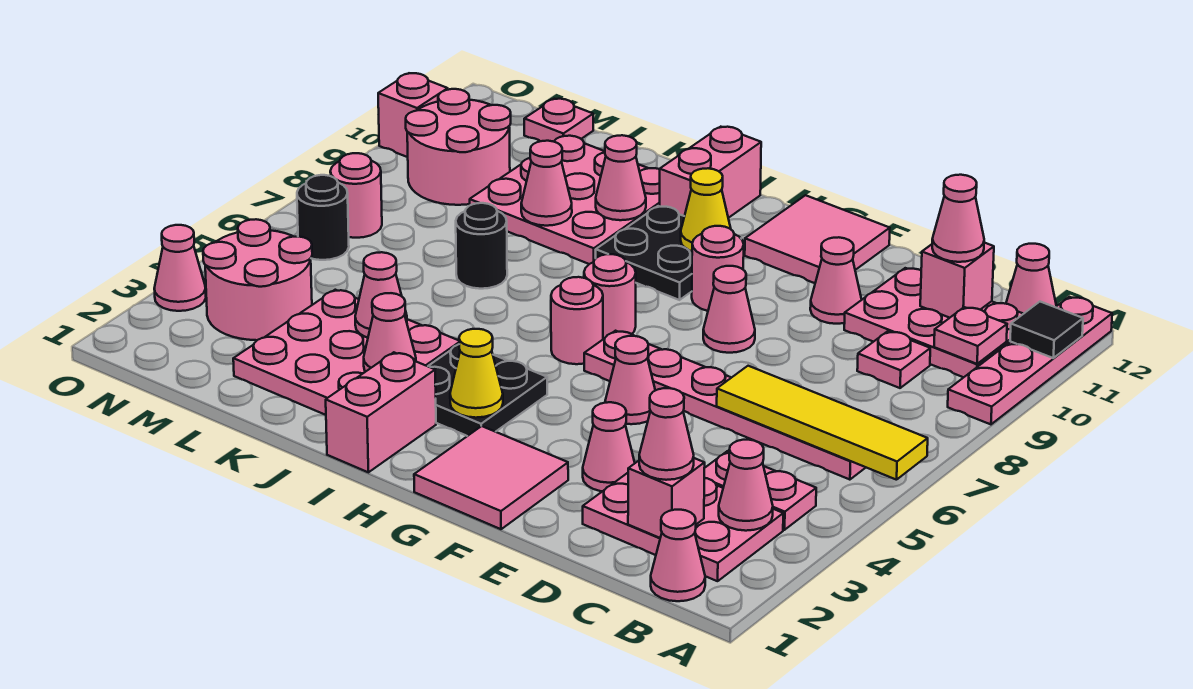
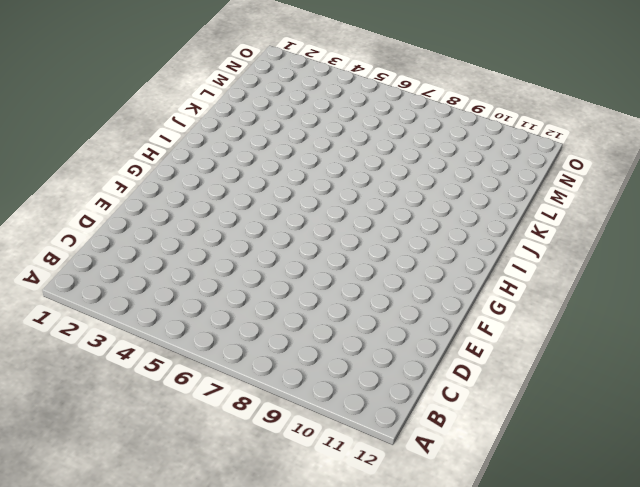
none -> pink plate A9:A12 level 1
none -> pink cone B1 level 1
none -> pink plate B2:D3 level 1
none -> pink plate B4:C4 level 1

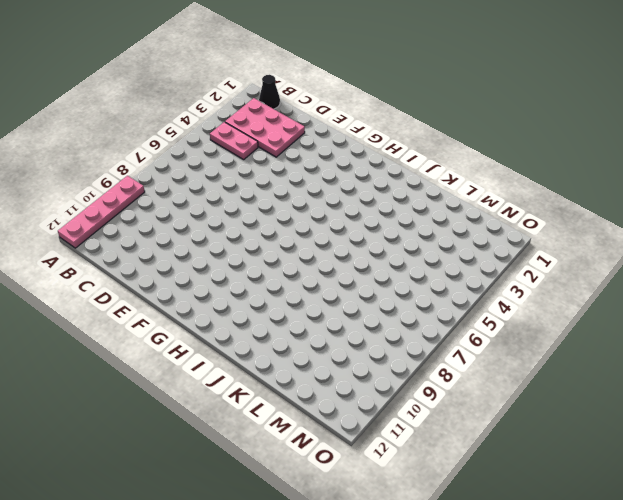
black cone B1 level 1 -> pink cone B1 level 1
none -> pink plate B6:G6 level 1
none -> pink plate B10:D11 level 1
none -> pink cone B12 level 1
none -> pink plate C9 level 1

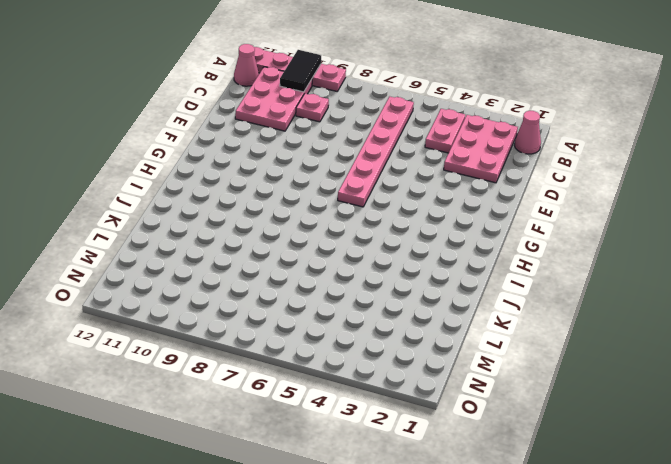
black tile A10:B10 level 2 -> pink plate B10 level 2
none -> pink cone E3 level 1
none -> pink cone E10 level 1
none -> pink tile F1:G2 level 1
none -> pink cone F5 level 1

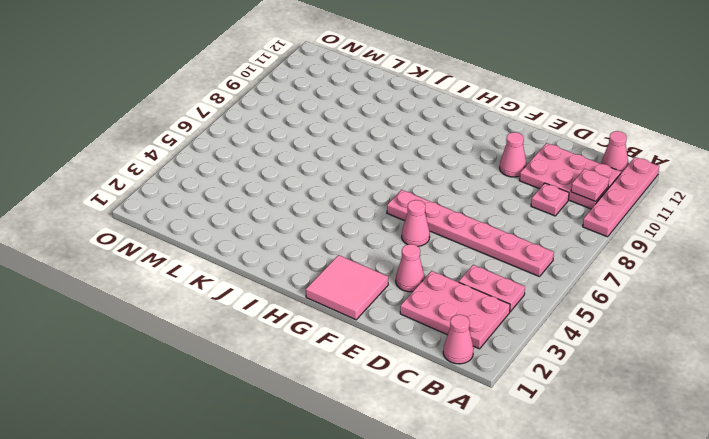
none -> pink cone F8 level 1
none -> pink tile F11:G12 level 1
none -> pink round brick G9 level 1
none -> black plate H3:I4 level 1

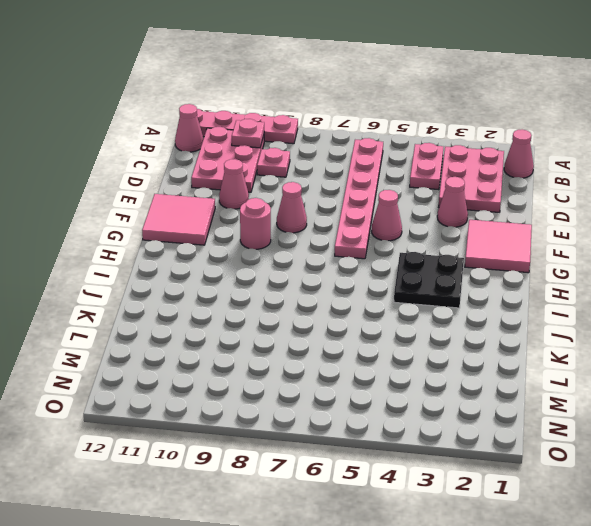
none -> pink round brick H6 level 1
none -> pink round brick H7 level 1
none -> black plate H9:I10 level 1
none -> pink brick I1:I2 level 1

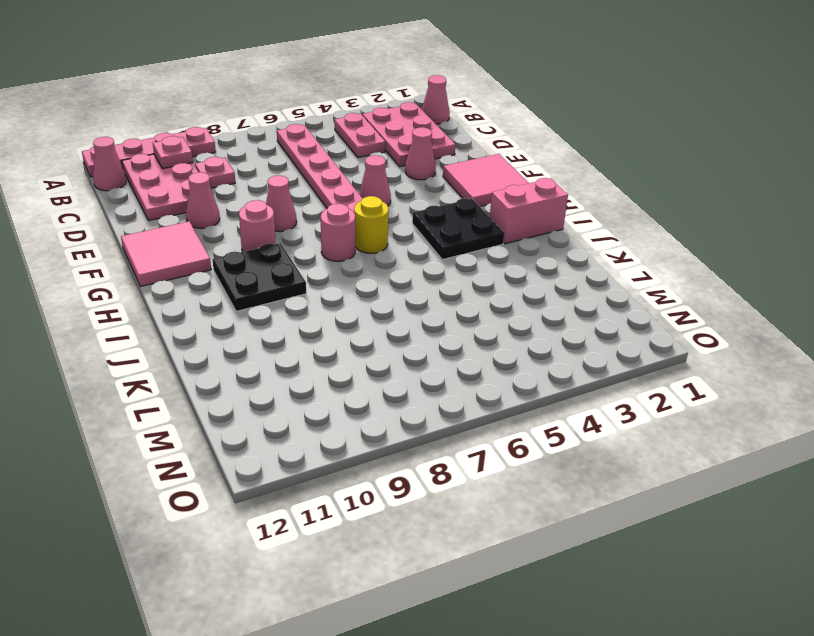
yellow round brick H6 level 1 -> pink round brick H6 level 1
none -> pink brick I11:I12 level 1
none -> pink plate J2:L4 level 1
none -> pink plate J9:L11 level 1
none -> black round brick K7 level 1

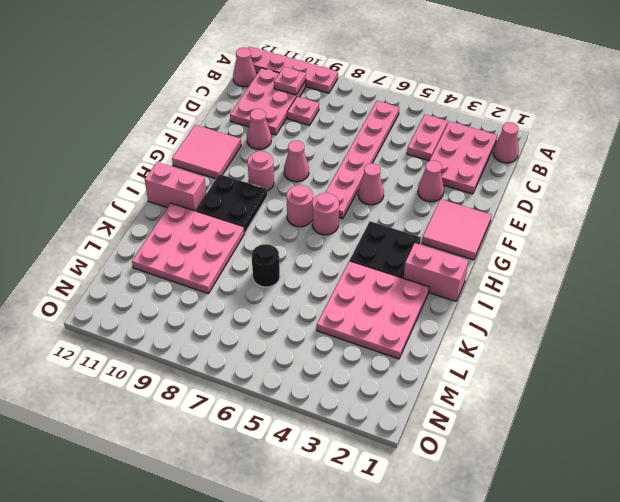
none -> pink round brick M3:N4 level 1
none -> pink round brick M9:N10 level 1
none -> pink plate M12 level 1
none -> black round brick N6 level 1

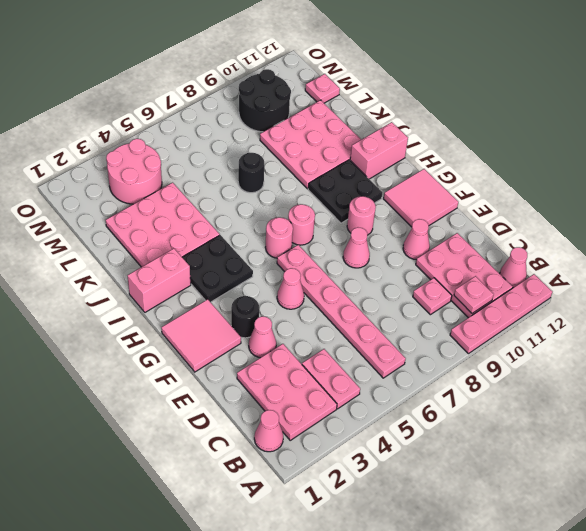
black round brick F3 level 1 -> black round brick N6 level 1
black round brick M9:N10 level 1 -> pink round brick M9:N10 level 1
none -> pink round brick N7 level 1
none -> pink cone O3 level 1
none -> pink brick O10 level 1
none -> yellow tile A6:D6 level 2

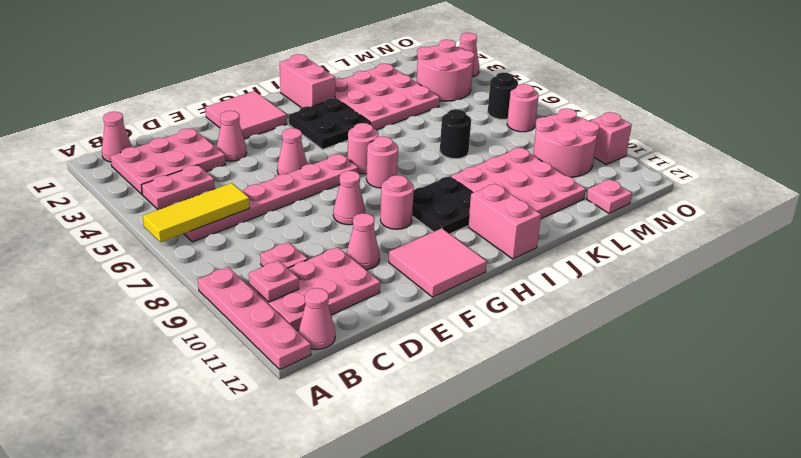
yellow tile A6:C6 level 2 -> yellow tile A6:D6 level 2
none -> black tile A11 level 2
none -> pink cone B3 level 2
none -> pink brick C2 level 2
none -> pink brick C11 level 2

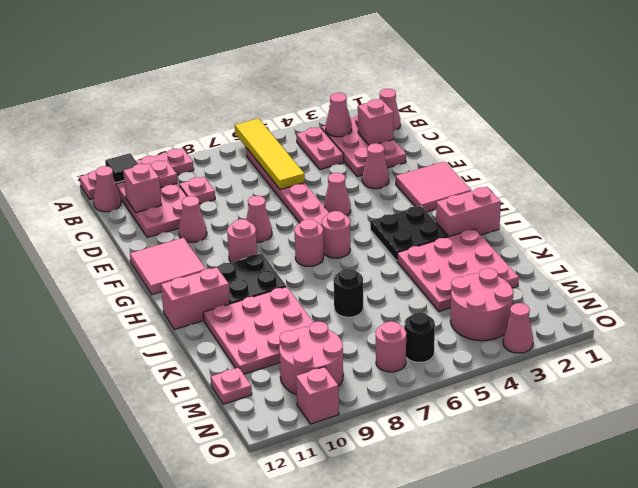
none -> yellow cone H3 level 2
none -> yellow cone H10 level 2
none -> pink cone J3 level 2
none -> pink cone J10 level 2

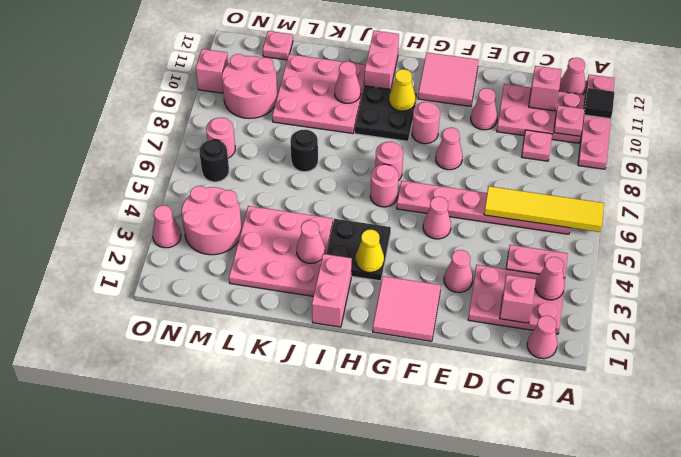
none -> pink cone K4 level 2
none -> pink cone K9 level 2
none -> pink cone C2 level 3
none -> pink cone C11 level 3

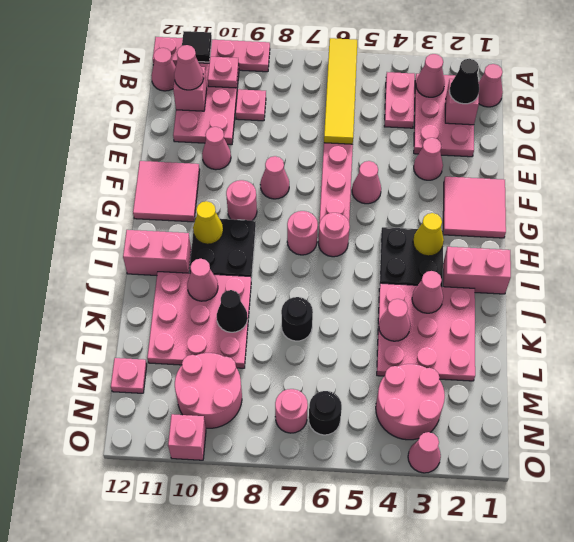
black cone C2 level 3 -> pink cone C2 level 3
black cone K9 level 2 -> pink cone K9 level 2

